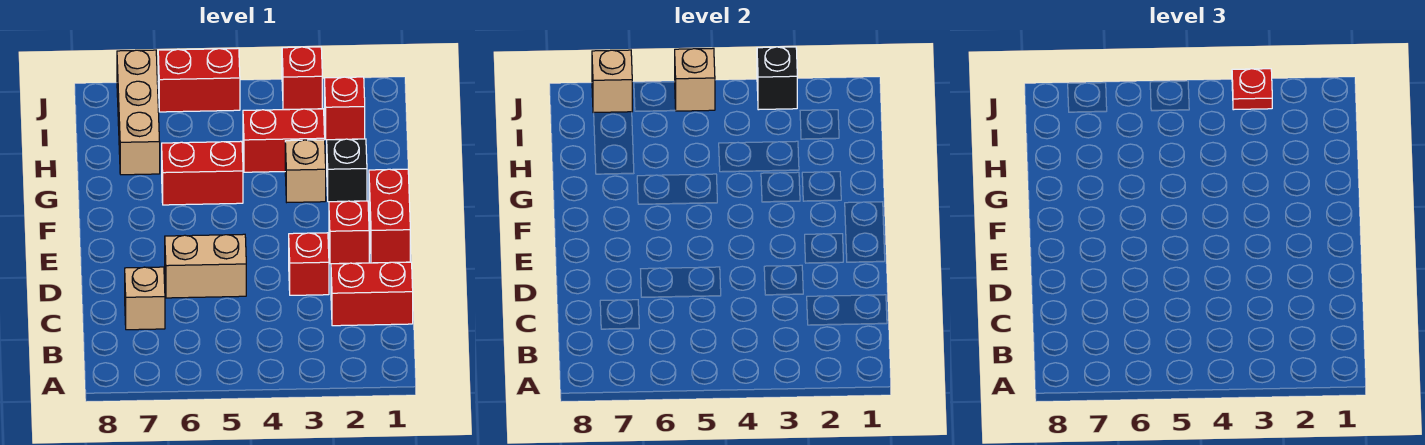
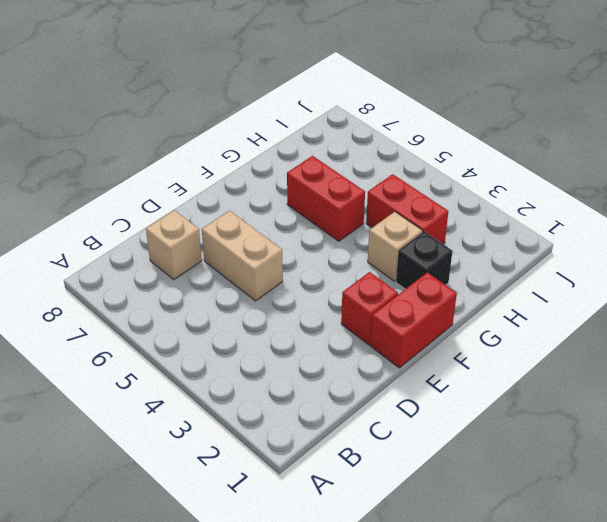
none -> red brick C1:C2 level 1
none -> red brick D3 level 1
none -> tan brick H7:J7 level 1

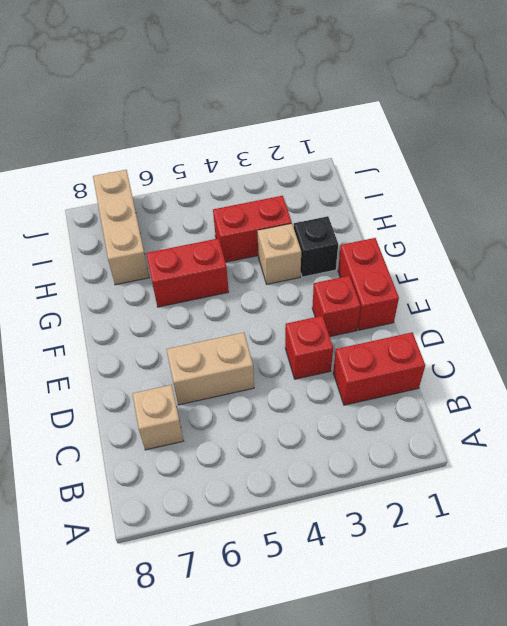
none -> red brick I2 level 1
none -> red brick J3 level 1
none -> red brick J5:J6 level 1

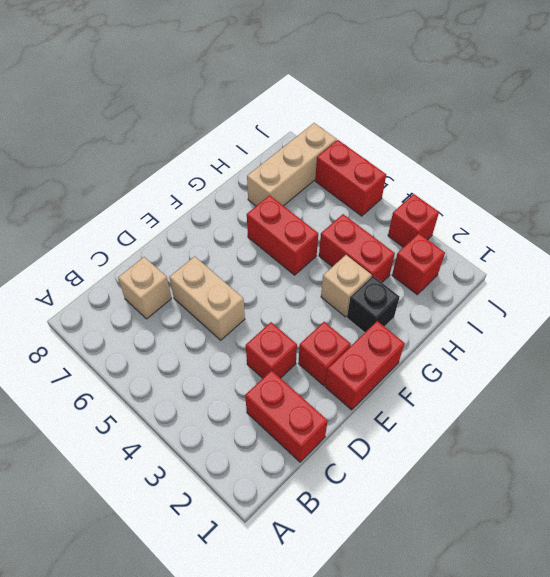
none -> black brick J3 level 2
none -> tan brick J5 level 2
none -> tan brick J7 level 2

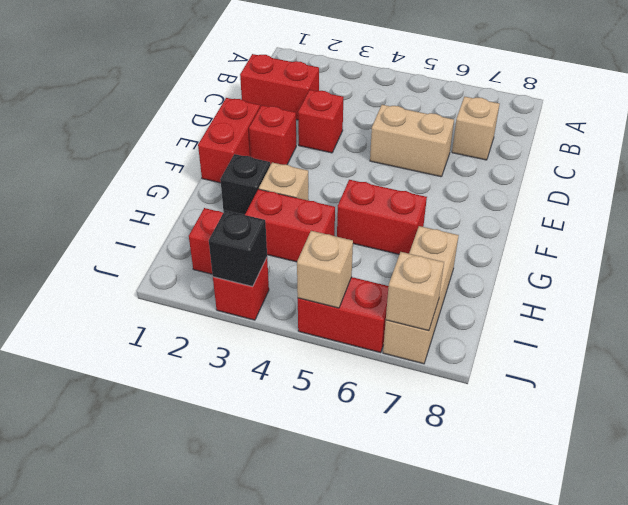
none -> red plate J3 level 3

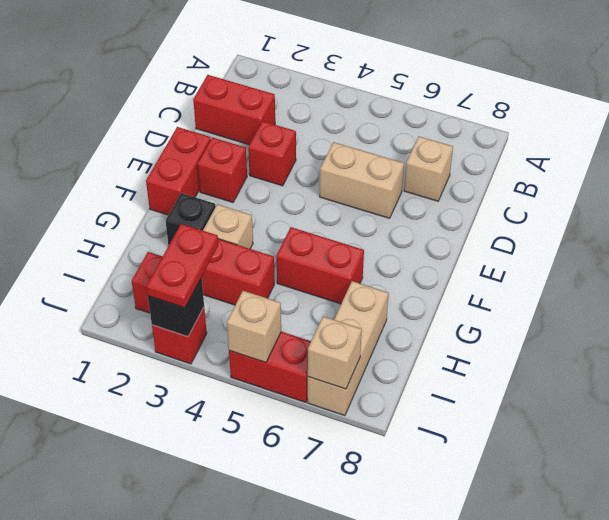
red plate I3:J3 level 3 -> red plate J3 level 3

